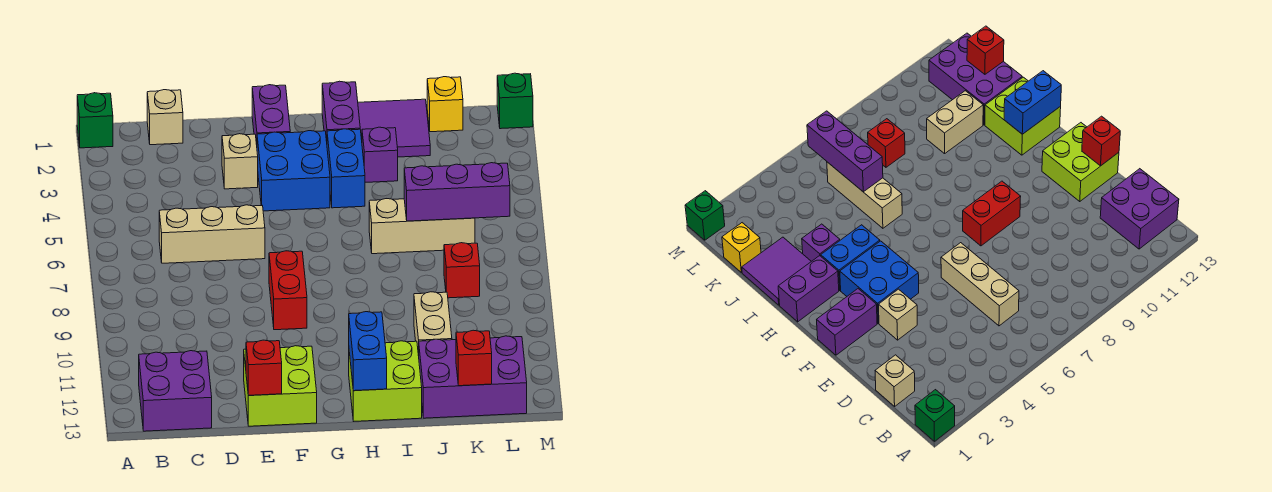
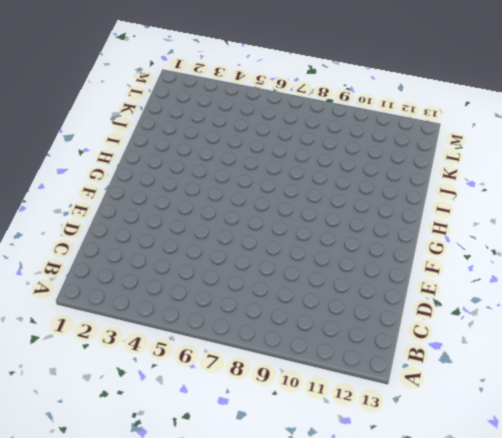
none -> green brick A1 level 1
none -> purple brick B12:C13 level 1
none -> tan brick C1 level 1

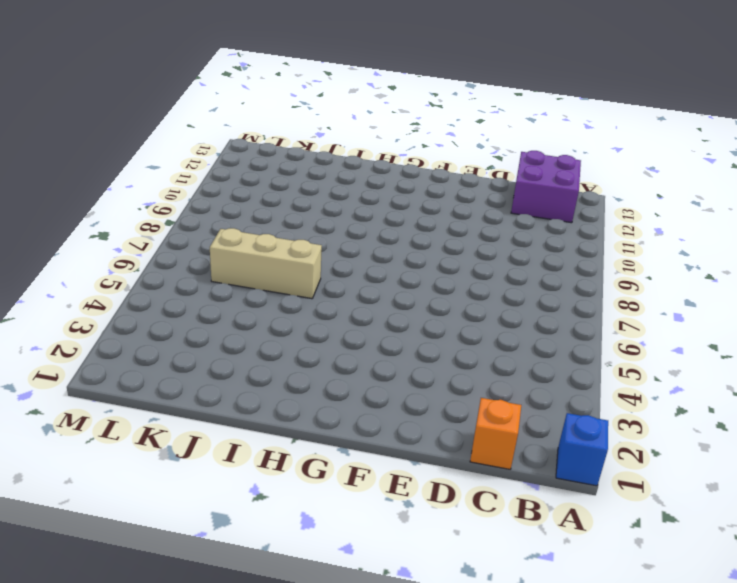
blue brick A1 level 1 -> green brick A1 level 1
orange brick C1 level 1 -> tan brick C1 level 1
none -> tan brick C6:E6 level 1
none -> tan brick E3 level 1
none -> lime brick E12:F13 level 1

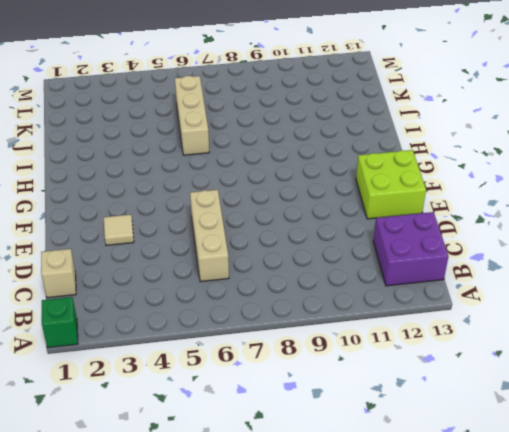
tan tile E3 level 1 -> tan brick E3 level 1
none -> purple brick F1:F2 level 1
none -> blue brick F3:G4 level 1
none -> red brick F8:F9 level 1

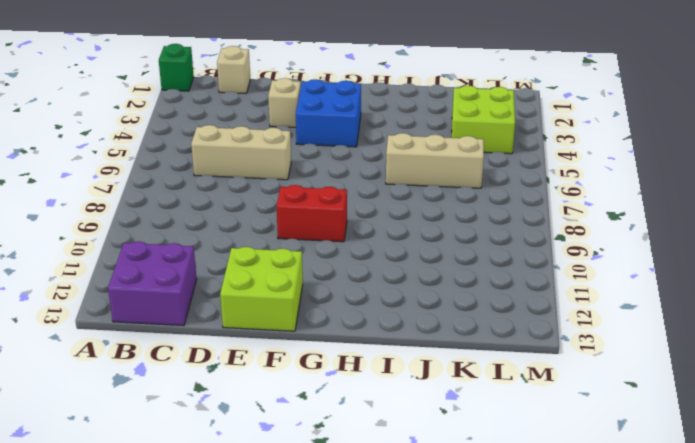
red brick F9:G9 level 1 -> red brick F8:F9 level 1
lime brick K3:L4 level 1 -> lime brick H12:I13 level 1
none -> purple brick F1:F2 level 1
none -> purple brick H1:H2 level 1
none -> blue brick H3:H4 level 1

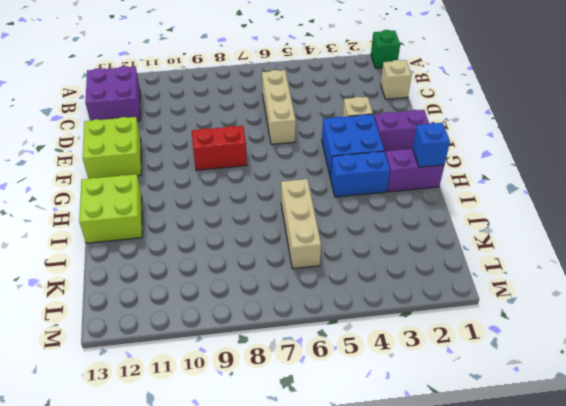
blue brick H1 level 2 -> none
none -> purple tile I1:J2 level 1
none -> purple brick I3 level 1
none -> tan brick J10:J11 level 1

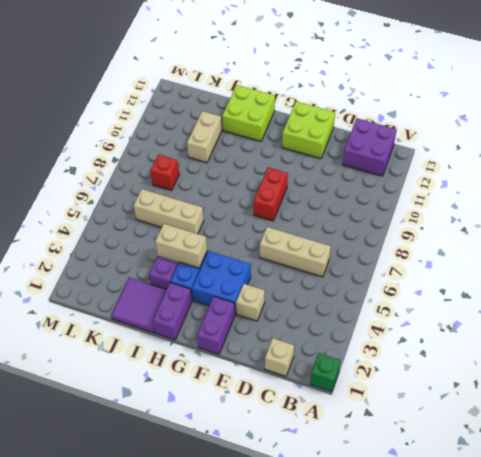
tan brick H4:I4 level 2 -> none
none -> purple brick J12:L13 level 1
none -> yellow brick K1 level 1
none -> green brick M1 level 1

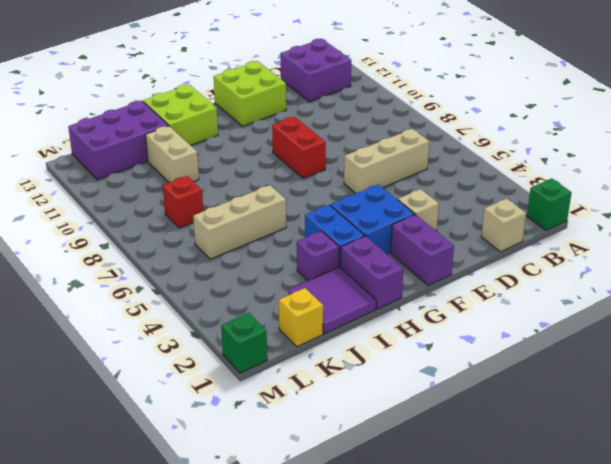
none -> red brick E13 level 2
none -> blue brick H12:H13 level 2
none -> purple brick J6:L6 level 2

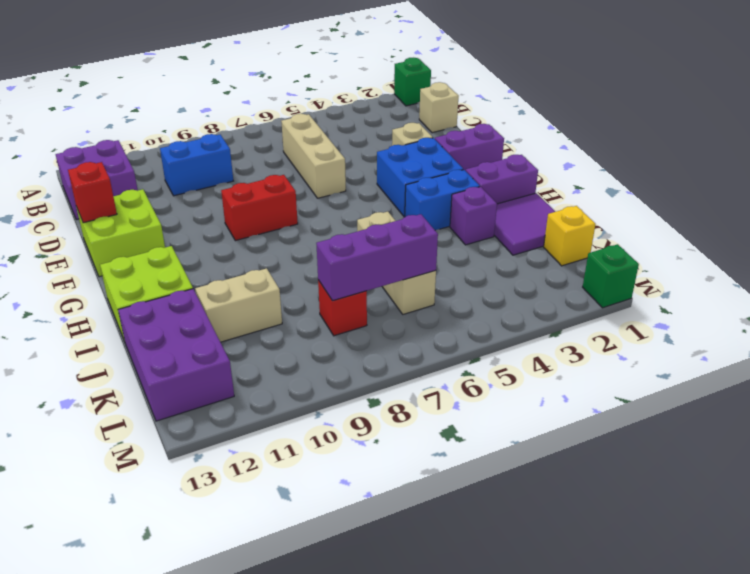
blue brick C9:C10 level 1 -> blue brick H12:H13 level 2
purple brick K6:K8 level 2 -> purple brick J6:L6 level 2
none -> red brick K13 level 2

